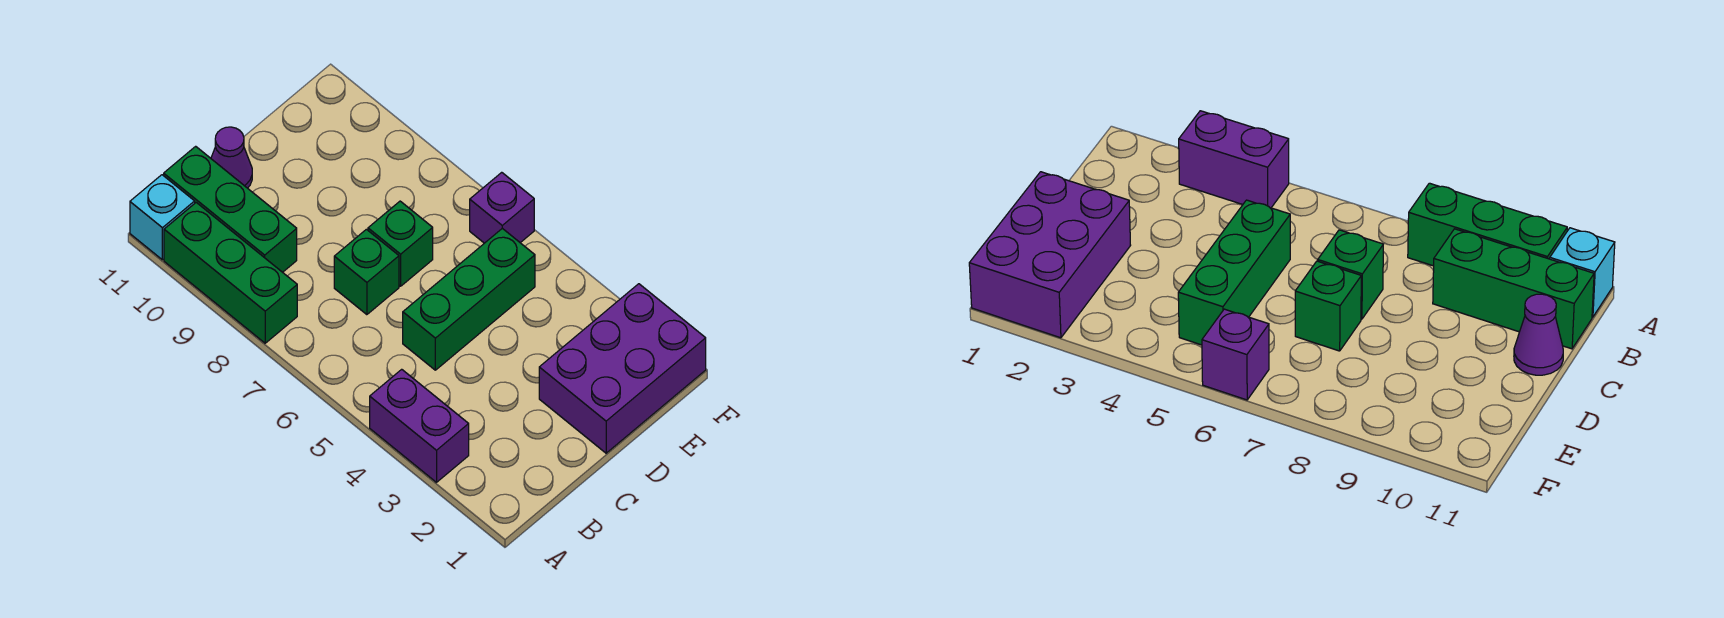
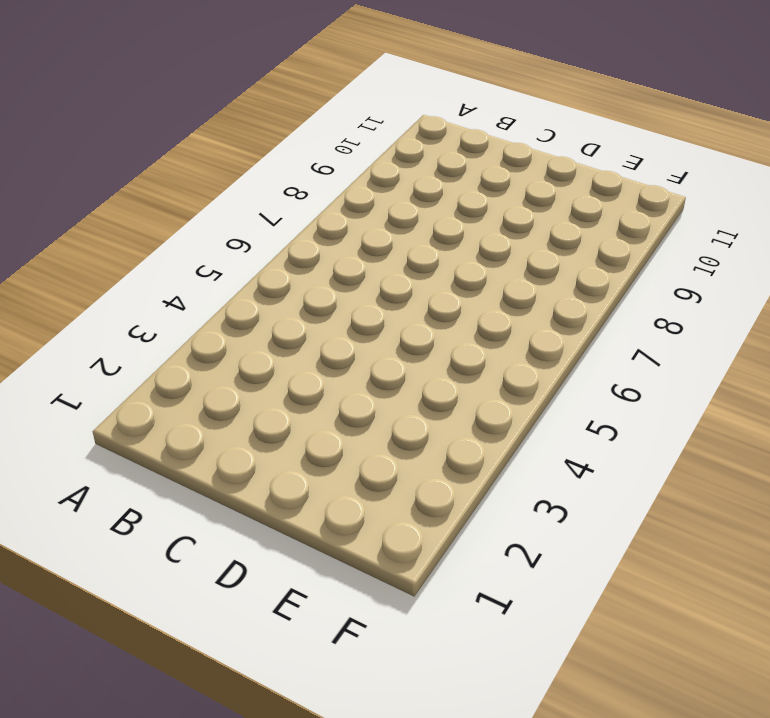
none -> purple brick A3:A4 level 1
none -> green brick A8:A10 level 1

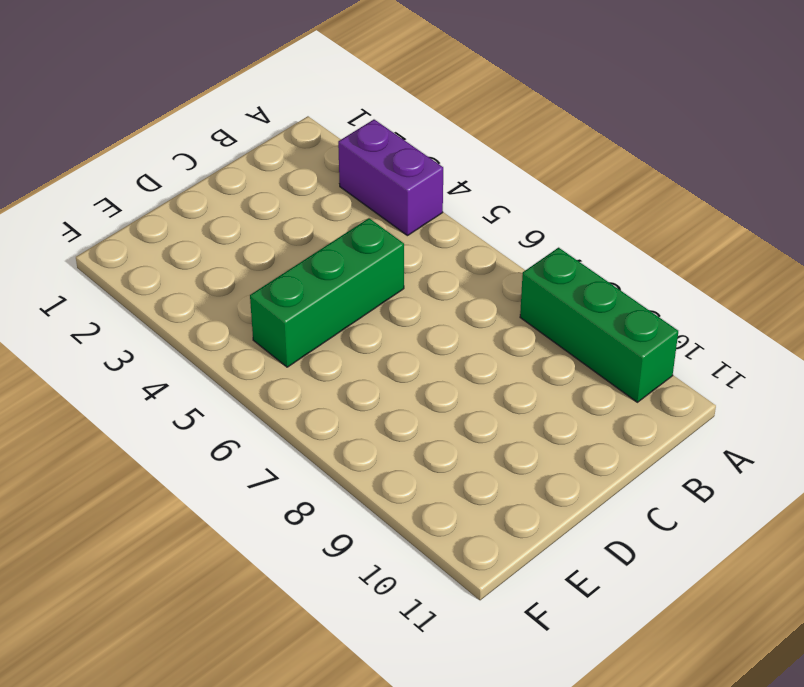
none -> cyan brick A11 level 1
none -> green brick B9:B11 level 1

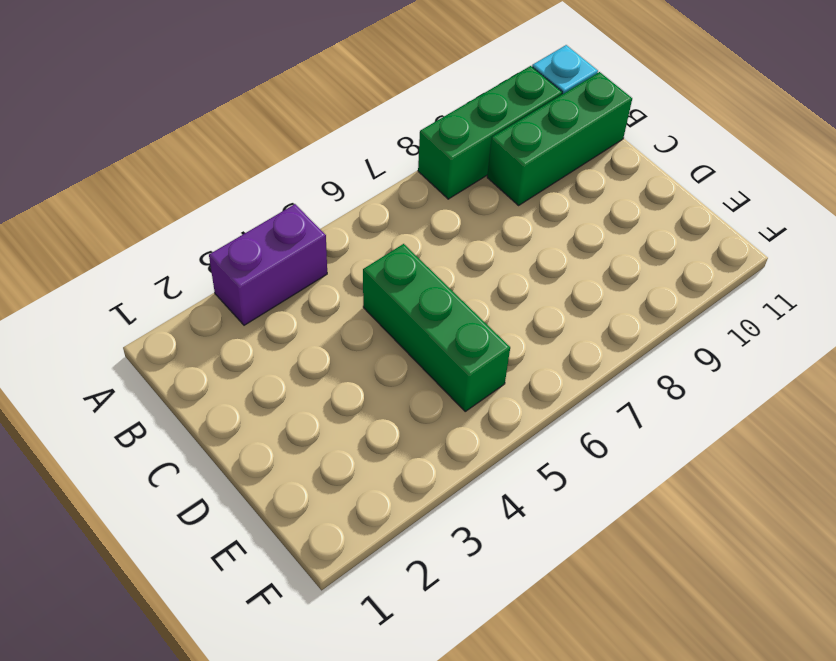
none -> green brick C7 level 1
none -> purple cone C11 level 1

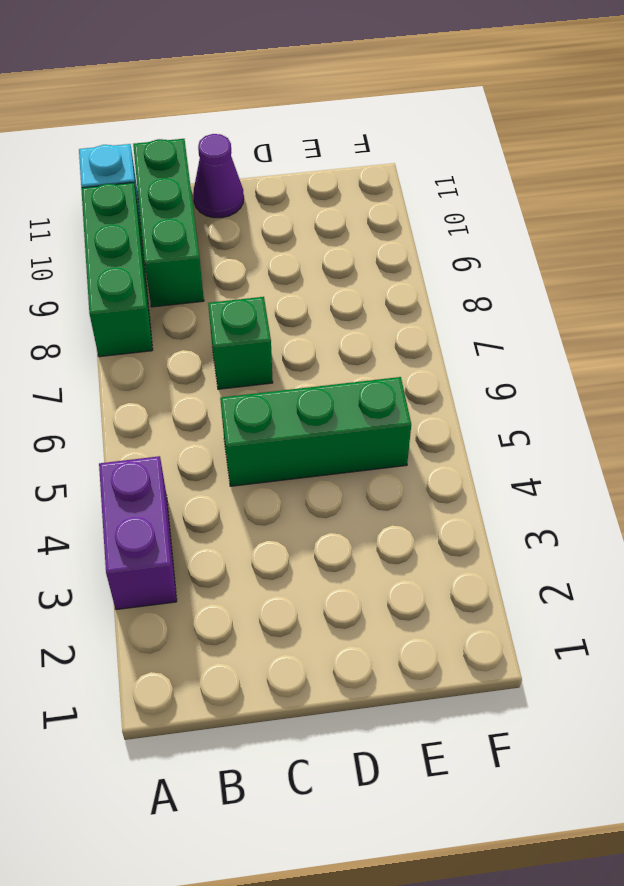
none -> purple brick D1:F2 level 1
none -> green brick D7 level 1

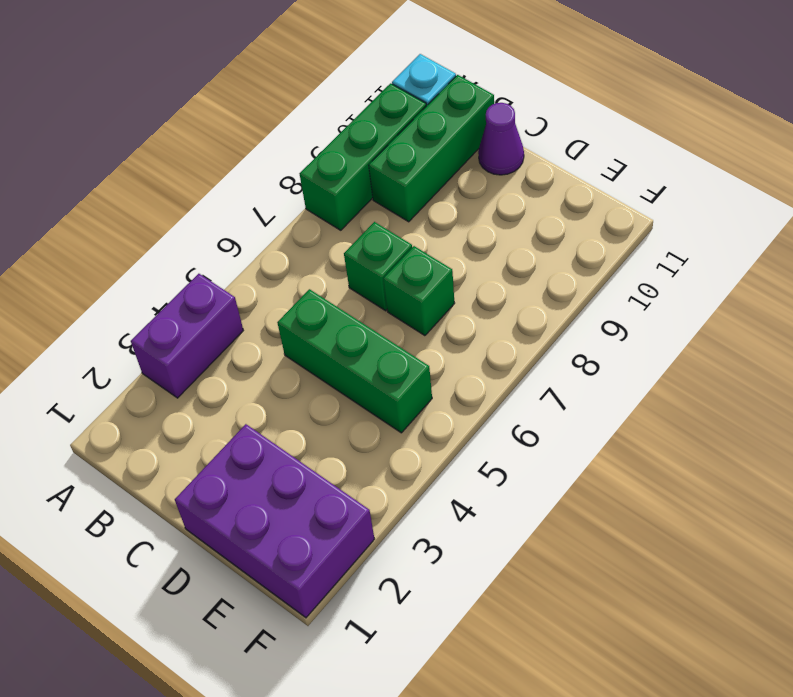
none -> purple brick F6 level 1

